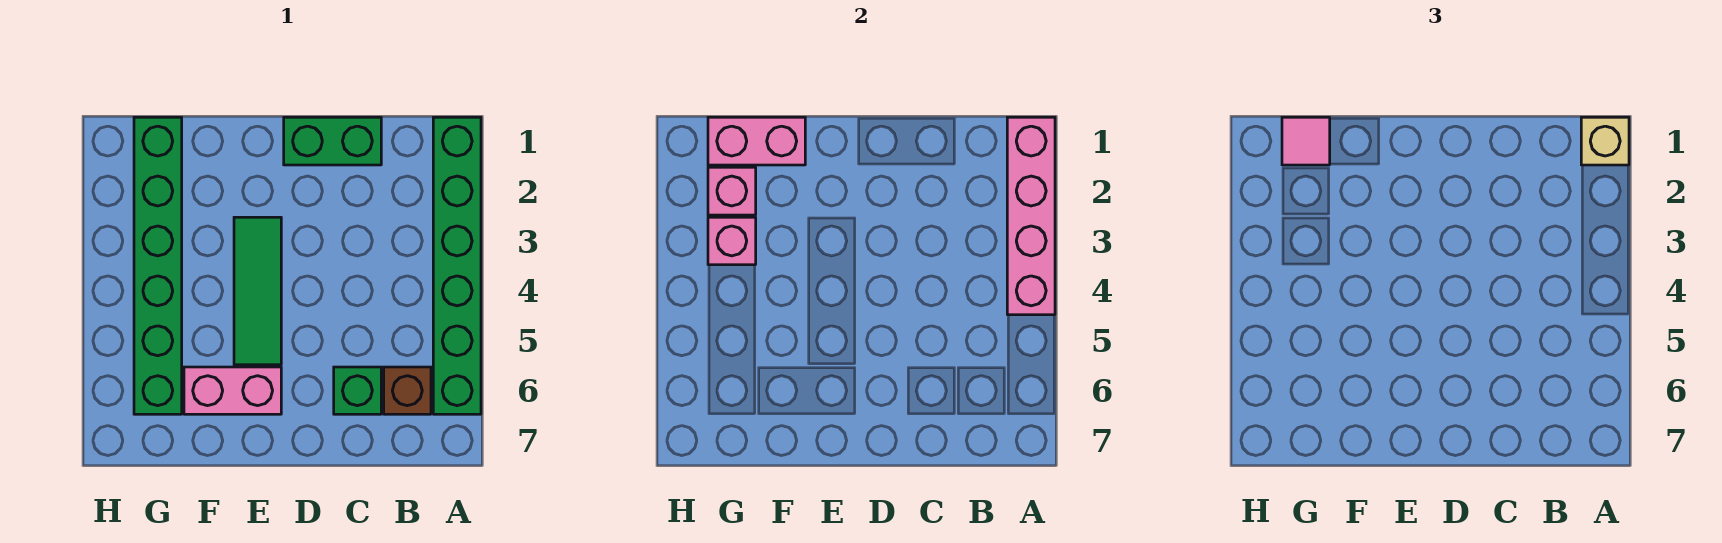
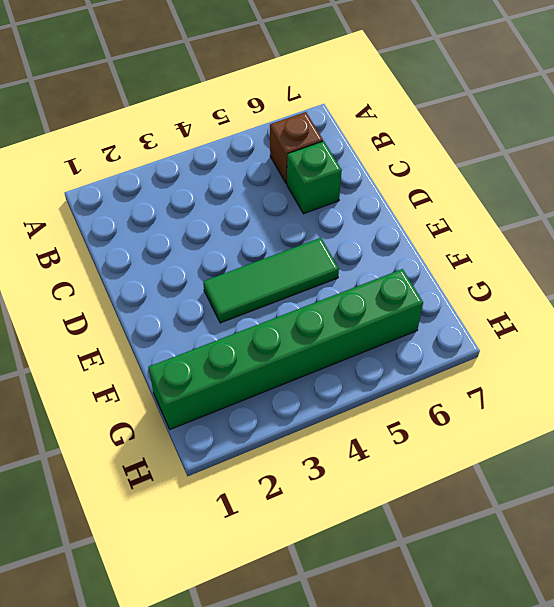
none -> green brick A1:A6 level 1
none -> green brick C1:D1 level 1
none -> pink brick E6:F6 level 1

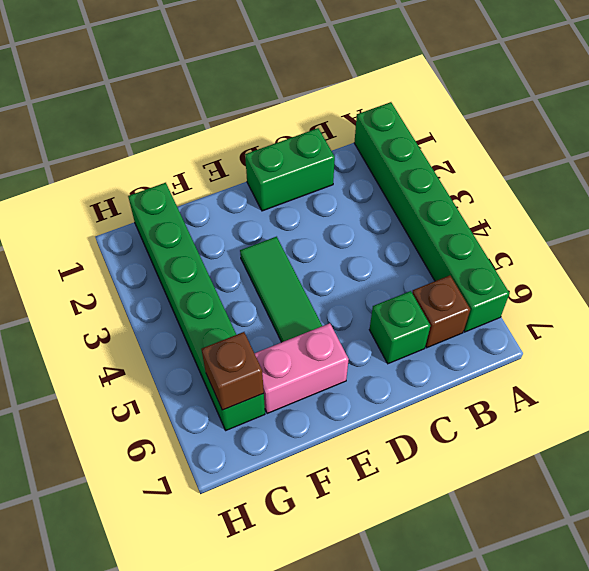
brown brick G6 level 2 -> none
none -> pink brick A1:A4 level 2
none -> pink brick F1:G1 level 2
none -> pink brick G2 level 2

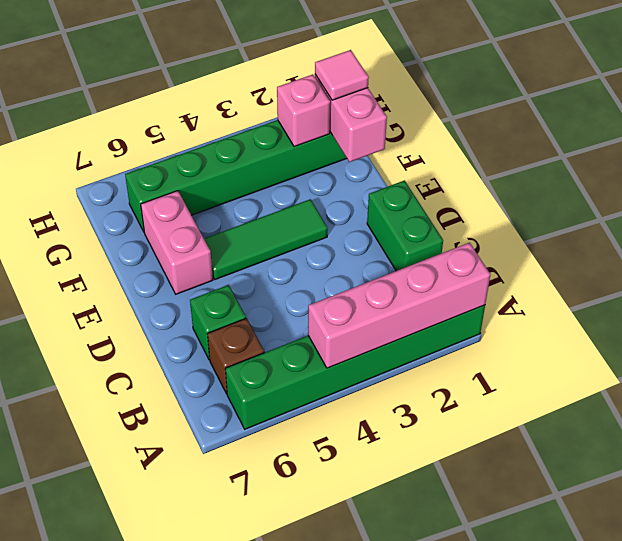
none -> pink brick G3 level 2
none -> tan brick A1 level 3

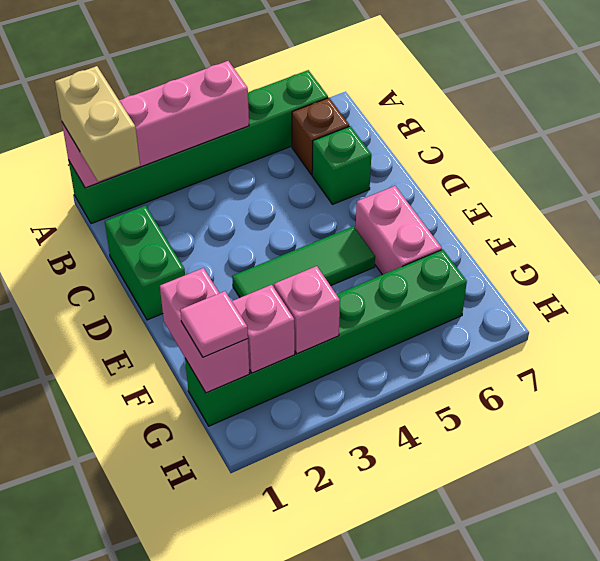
tan brick A1:B1 level 3 -> tan brick A1 level 3

